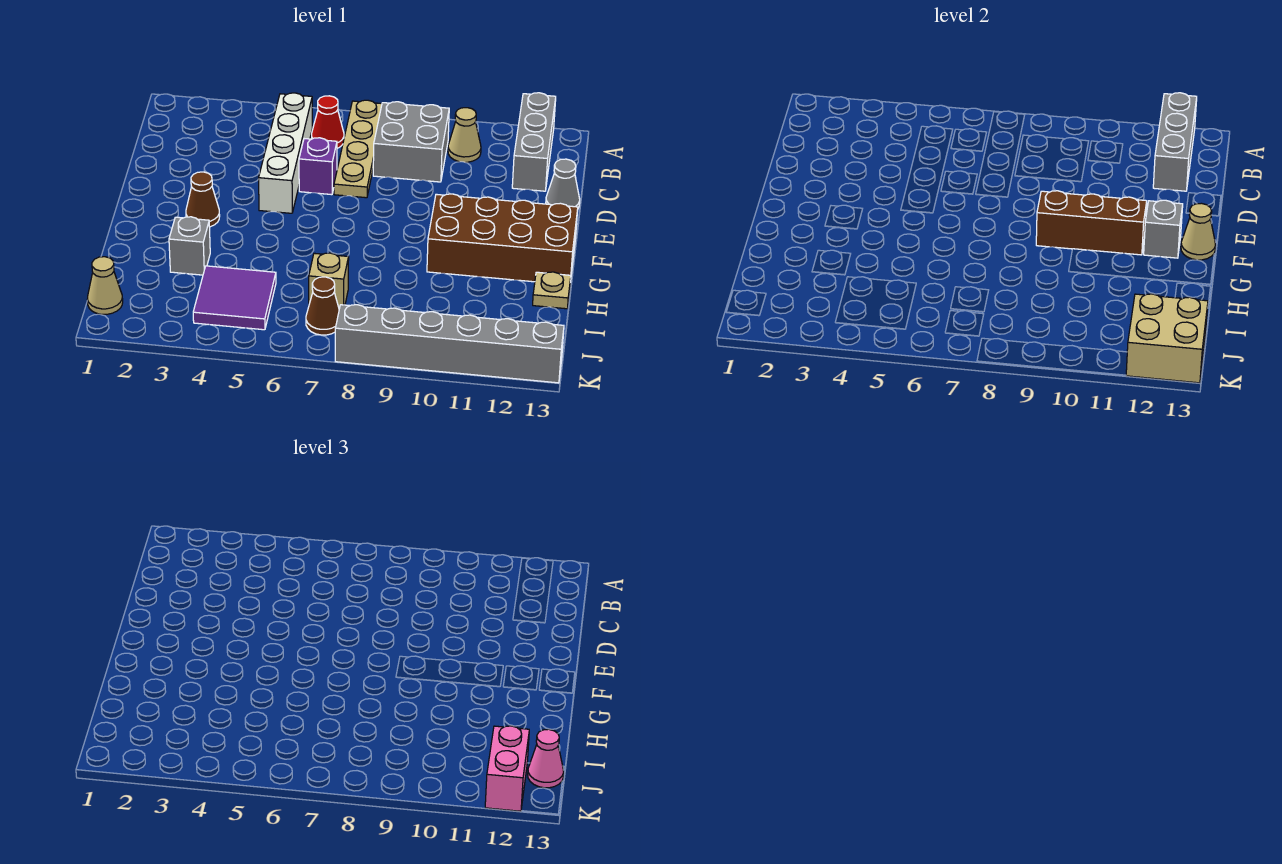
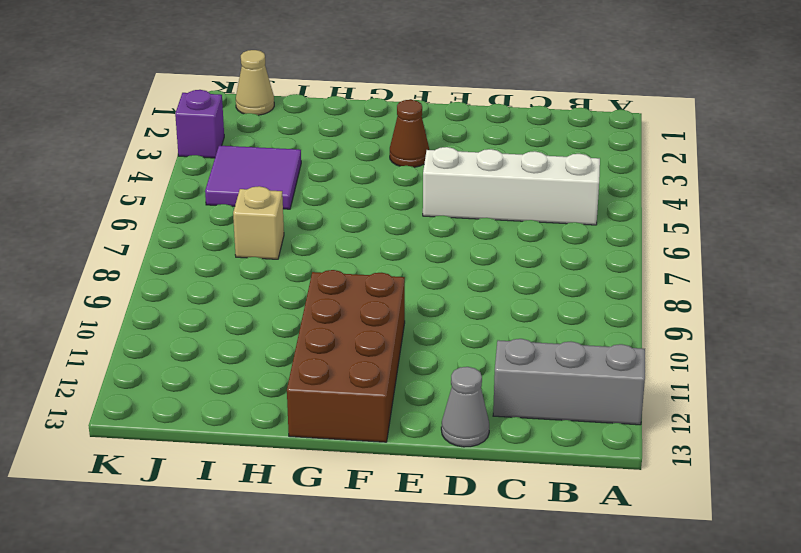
purple brick K3 level 1 -> purple brick D6 level 1
none -> tan plate A7:D7 level 1
none -> red cone B6 level 1
none -> grey brick B8:C9 level 1

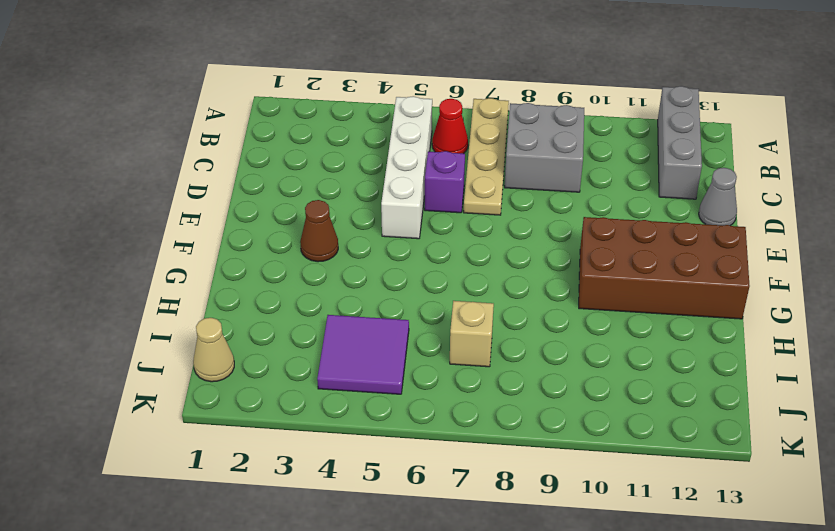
none -> tan cone B10 level 1
none -> grey brick H3 level 1
none -> tan plate H13 level 1

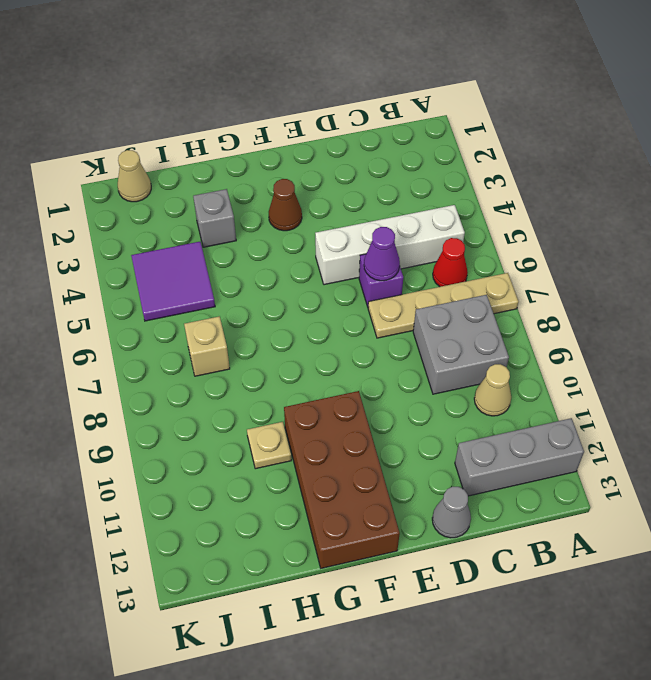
purple cone D6 level 2 -> none
tan plate H10 level 1 -> tan plate H13 level 1
none -> brown cone J7 level 1
none -> grey brick K8:K13 level 1
none -> grey brick A12:C12 level 2

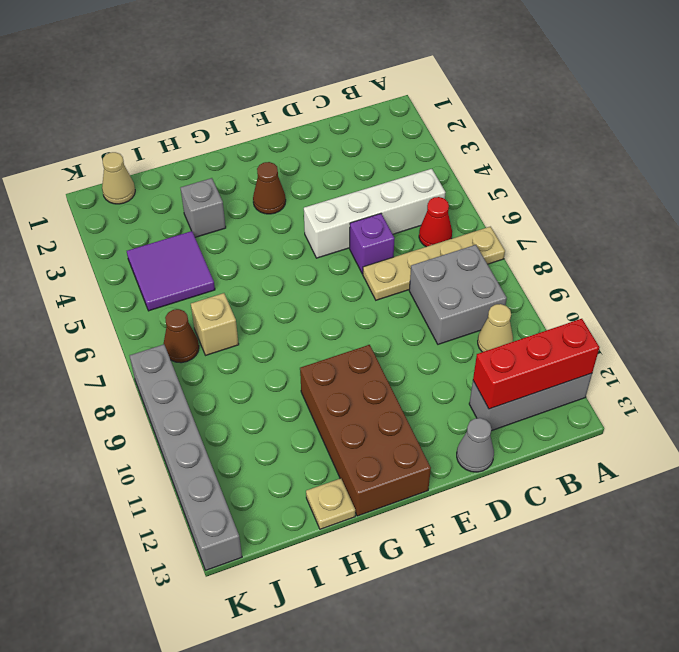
red brick A12:C12 level 2 -> grey brick A12:C12 level 2
none -> brown brick F9:F11 level 2
none -> grey brick F12 level 2
none -> tan cone F13 level 2

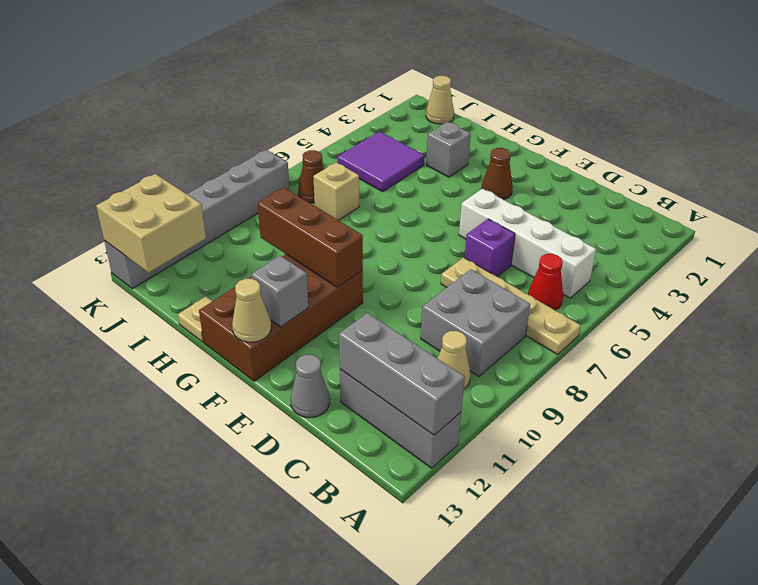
brown brick F10:H10 level 2 -> brown brick F9:F11 level 2
none -> pink brick J12:K12 level 3
none -> pink cone J13 level 3

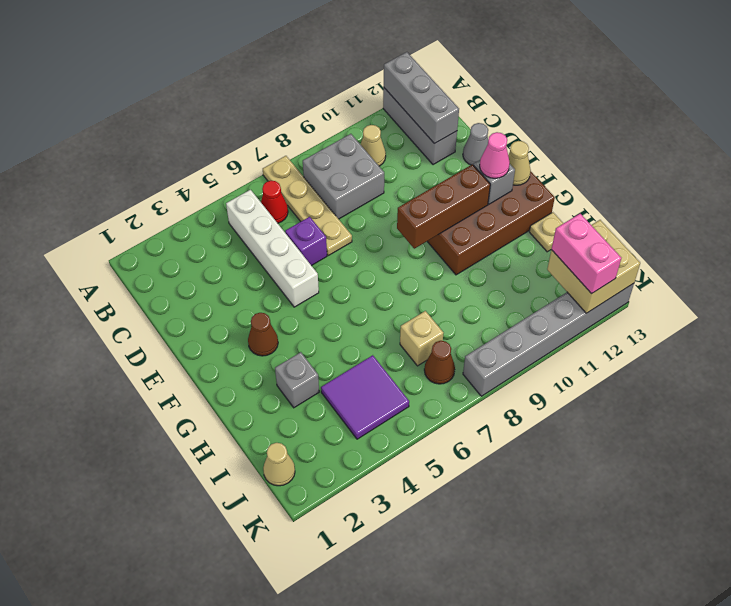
pink cone F12 level 3 -> pink cone J13 level 3

